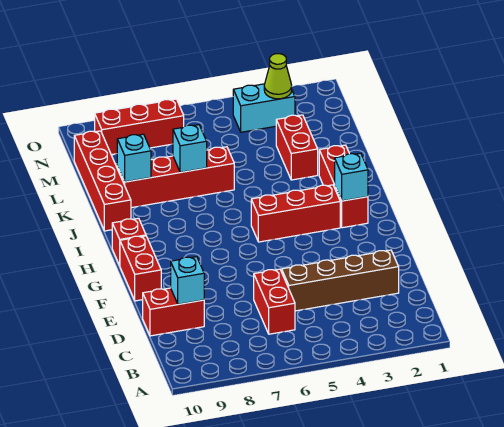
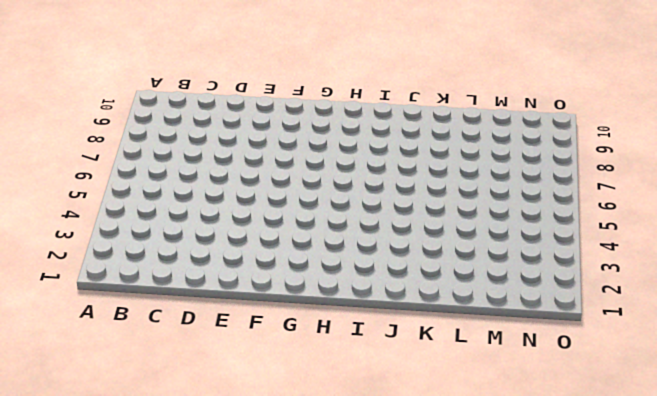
none -> red brick C6:D6 level 1
none -> brown brick D2:D5 level 1
none -> red brick D9:D10 level 1

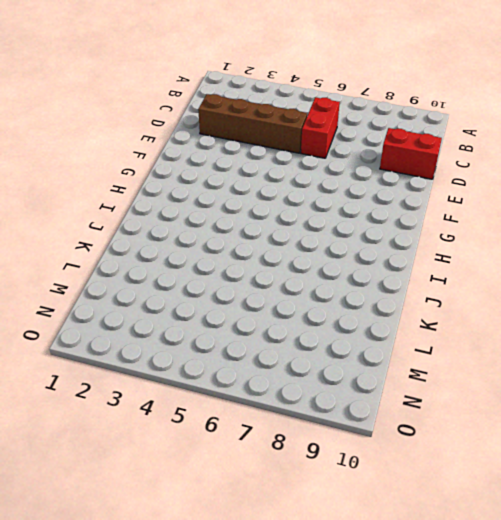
none -> red brick F10:G10 level 1
none -> red brick H2:J2 level 1
none -> red brick H3:H5 level 1

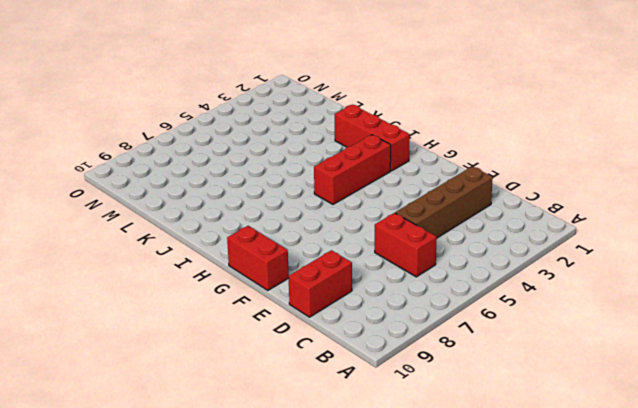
none -> red brick H10 level 1
none -> red brick J10:M10 level 1
none -> red brick K3:L3 level 1

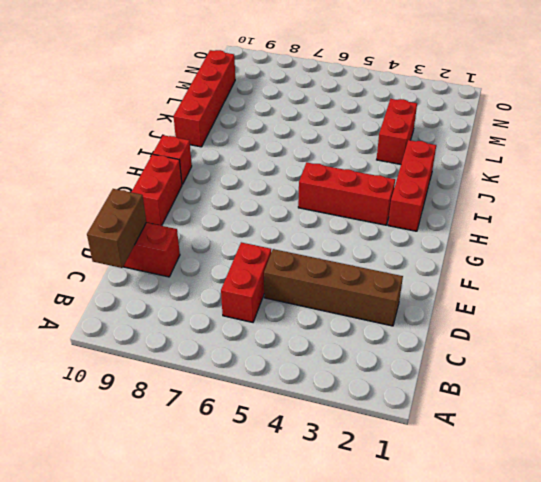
brown brick C10:D10 level 2 -> none
none -> red brick K6:K9 level 1
none -> cyan brick N3:N4 level 1
none -> red brick N7:N9 level 1

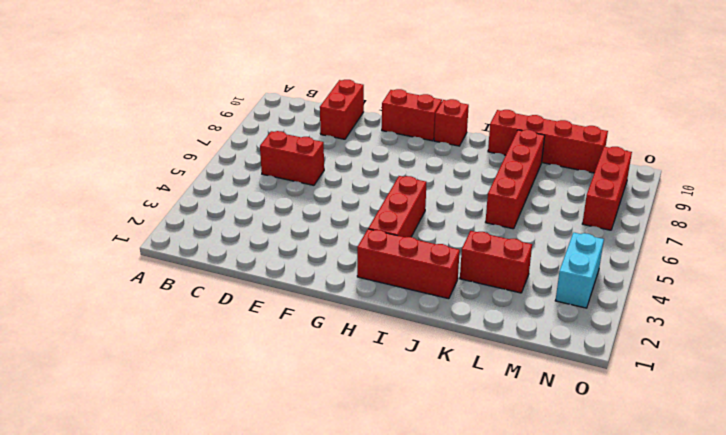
none -> brown brick D2:D5 level 1
none -> cyan brick D9 level 2
none -> cyan brick H2 level 2

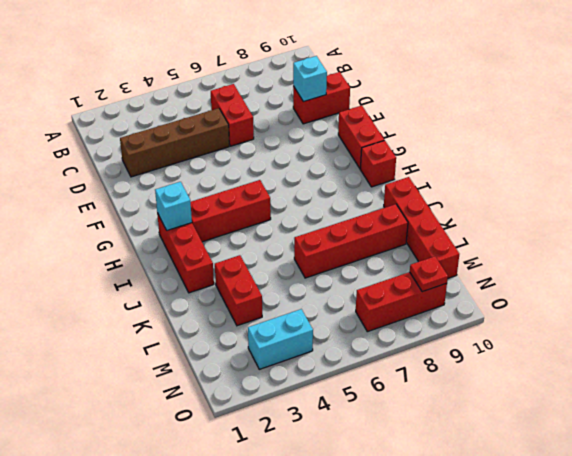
red plate N9 level 2 -> none
none -> cyan brick K7 level 2
none -> cyan brick K9 level 2
none -> lime cone N3 level 2

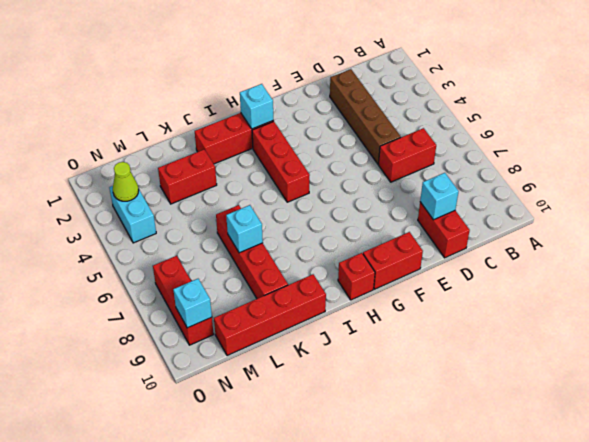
cyan brick N9 level 2 -> cyan brick K9 level 2

